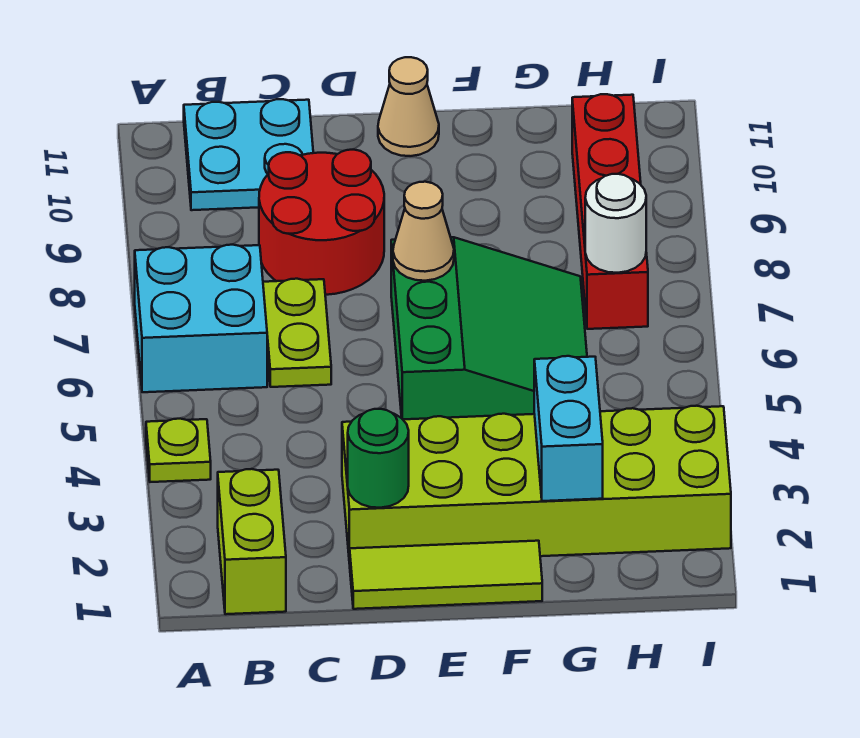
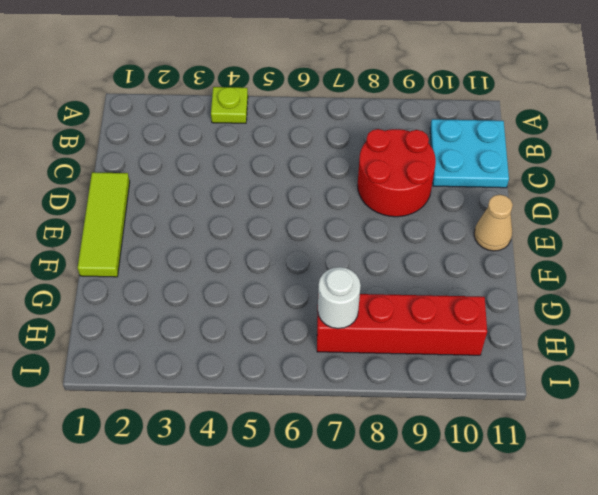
none -> cyan brick A6:B7 level 1
none -> lime brick B1:B2 level 1
none -> lime plate C6:C7 level 1

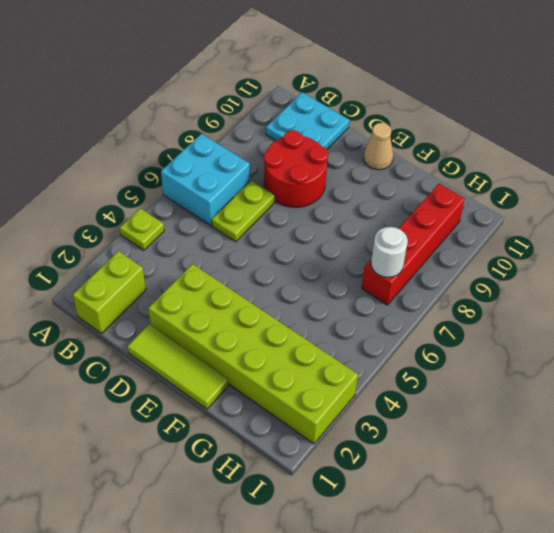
none -> green slope E5:G7 level 1 top E
none -> green round brick D2 level 2
none -> tan cone E7 level 2

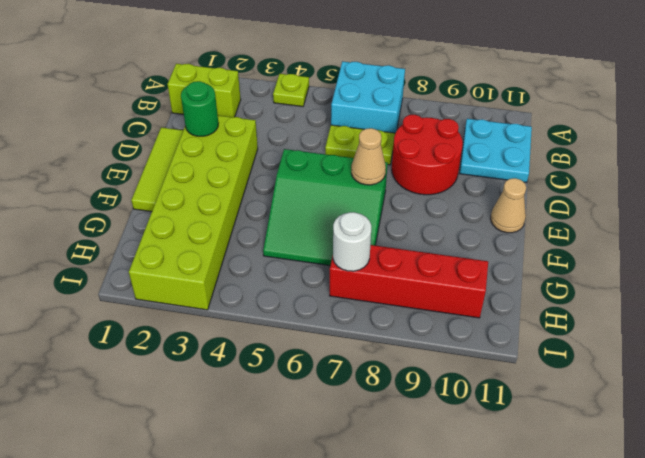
none -> cyan brick G2:G3 level 2

